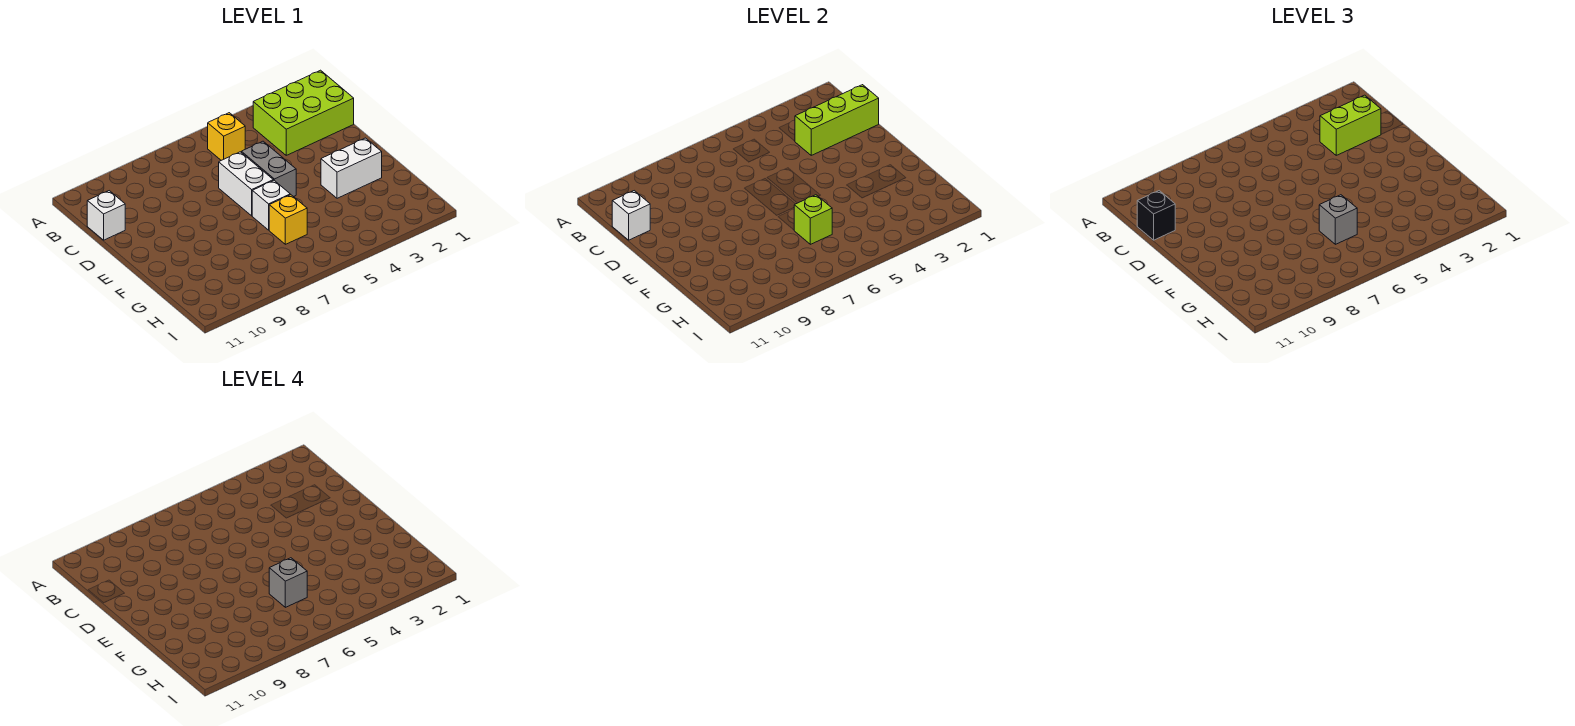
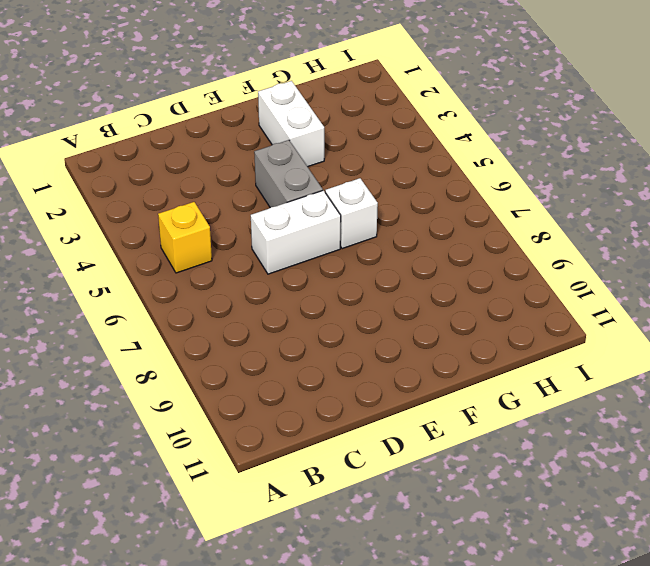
grey brick E4:E5 level 1 -> grey brick D5:E5 level 1
none -> lime brick B1:C3 level 1
none -> white brick C11 level 1
none -> yellow brick G6 level 1

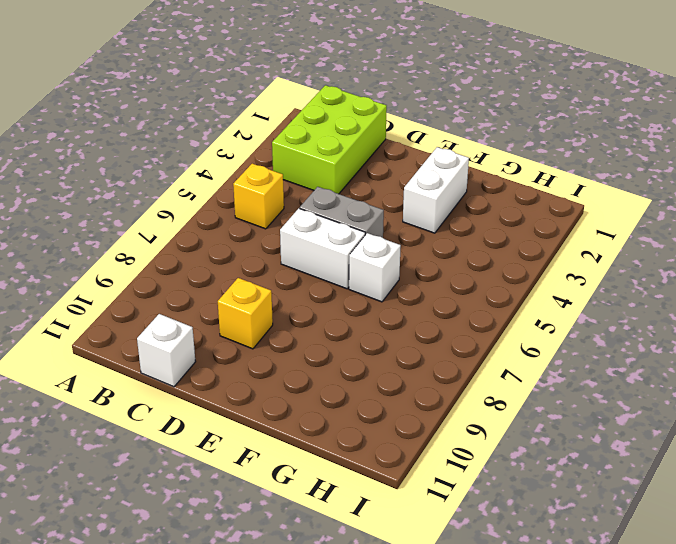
yellow brick D9 level 1 -> yellow brick G6 level 1
none -> lime brick C1:C3 level 2
none -> white brick C11 level 2
none -> lime brick G6 level 2

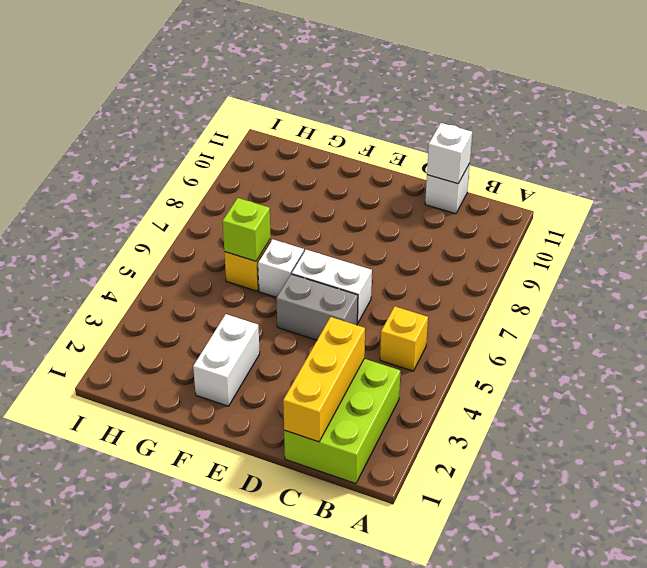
yellow brick C1:C3 level 2 -> lime brick C1:C3 level 2
none -> lime brick C2:C3 level 3
none -> black brick C11 level 3
none -> grey brick G6 level 3

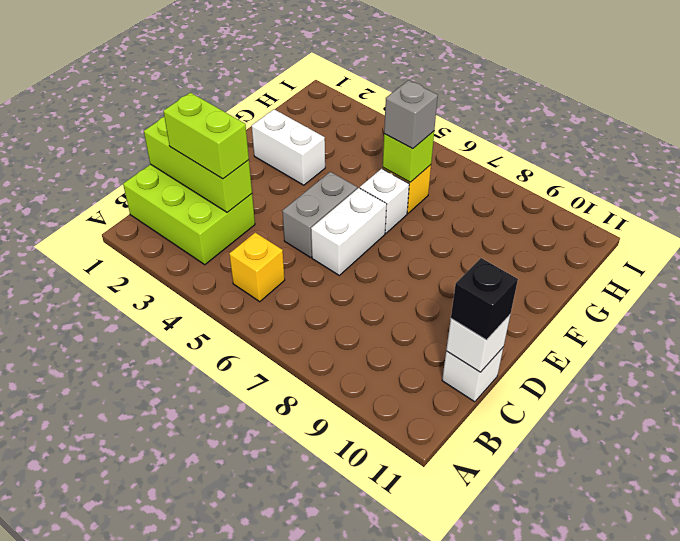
none -> grey brick G6 level 4

